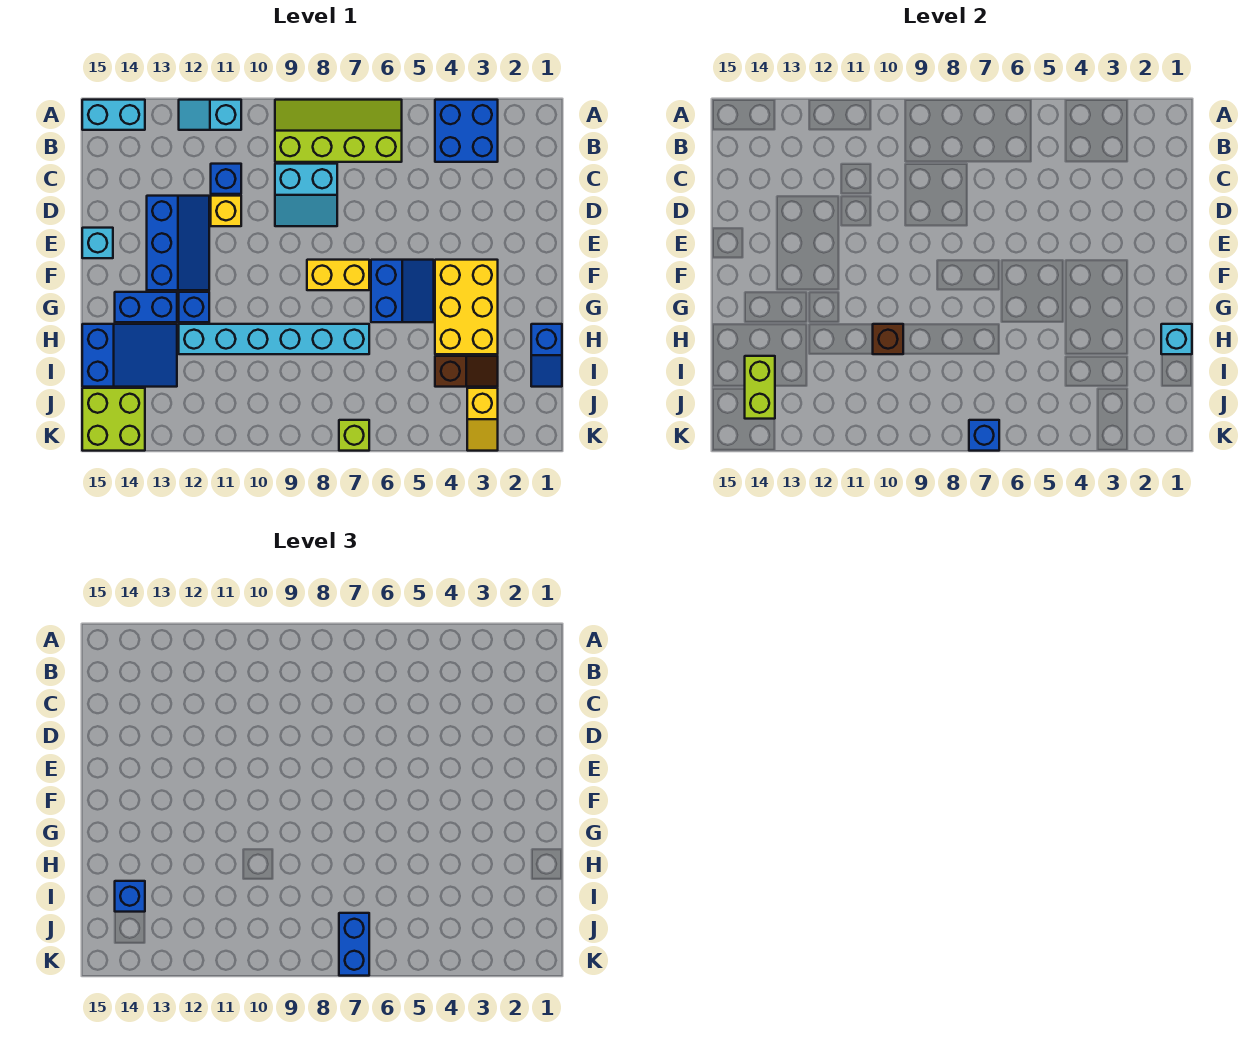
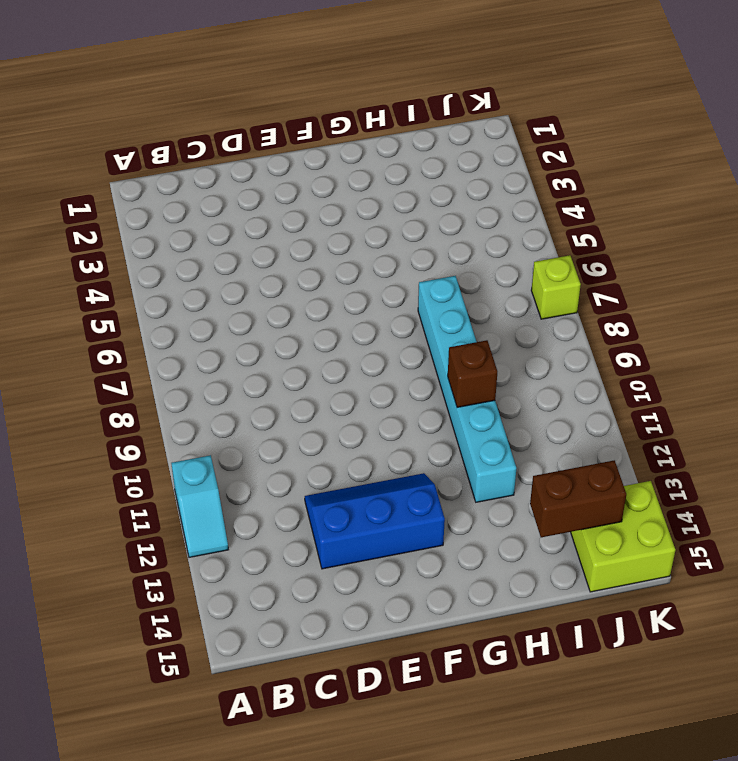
brown brick I14:J14 level 2 -> lime brick I14:J14 level 2
none -> blue brick A3:B4 level 1
none -> lime slope A6:B9 level 1 top B
none -> cyan brick A14:A15 level 1

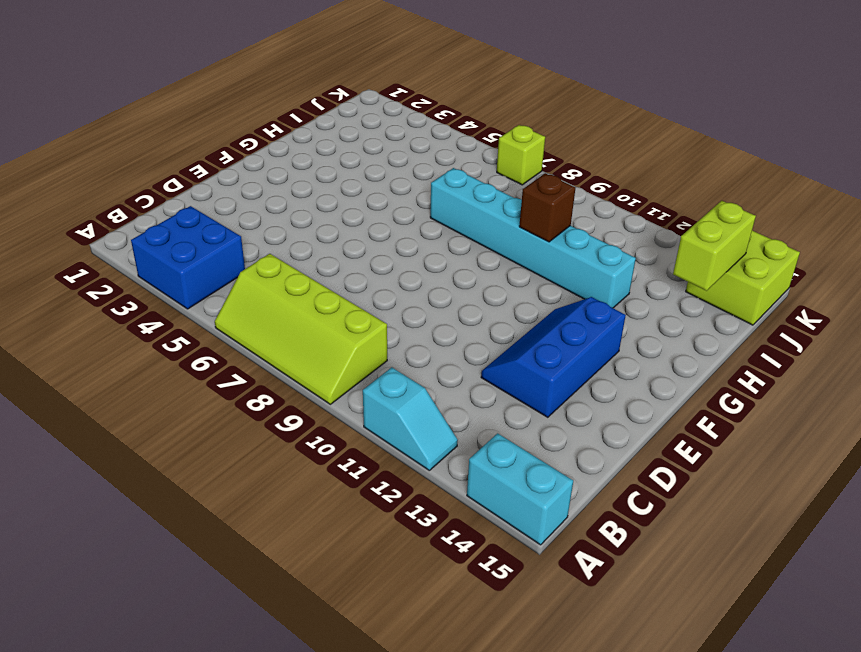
none -> cyan slope C8:D9 level 1 top C
none -> blue brick C11 level 1
none -> yellow brick D11 level 1

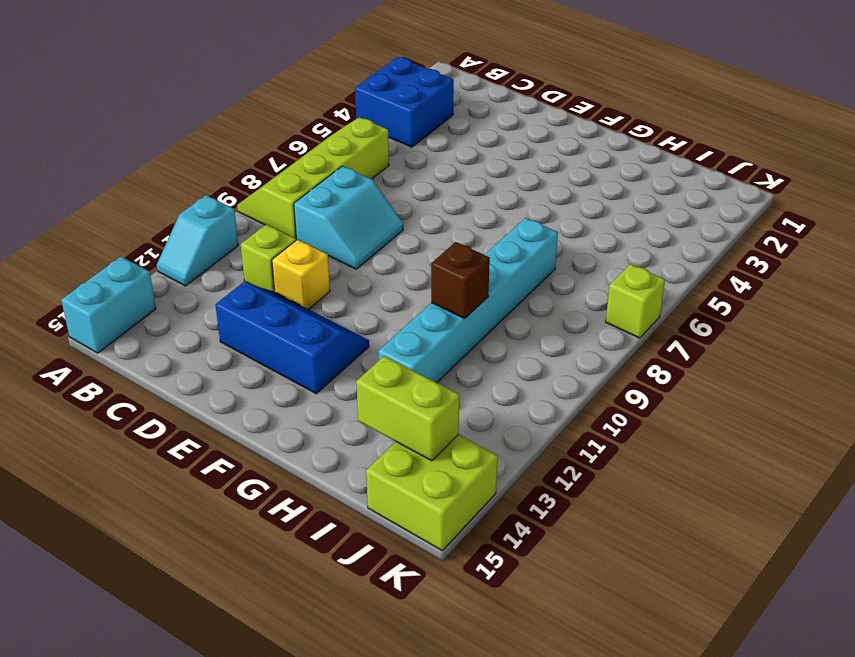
lime brick C11 level 1 -> blue brick C11 level 1
none -> cyan brick E15 level 1
none -> yellow brick F3:H4 level 1
none -> blue slope F5:G6 level 1 top 6

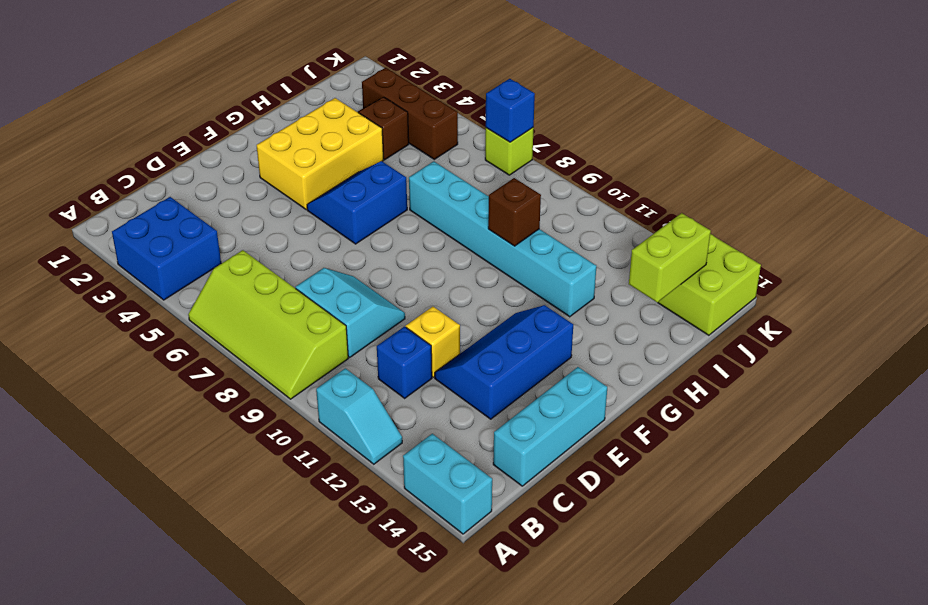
cyan brick C15:E15 level 1 -> cyan brick E15 level 1
brown brick J3:J5 level 1 -> yellow slope J3:K3 level 1 top J
none -> yellow brick F7:F8 level 1
none -> blue brick G12 level 1
none -> blue brick G13:G14 level 1

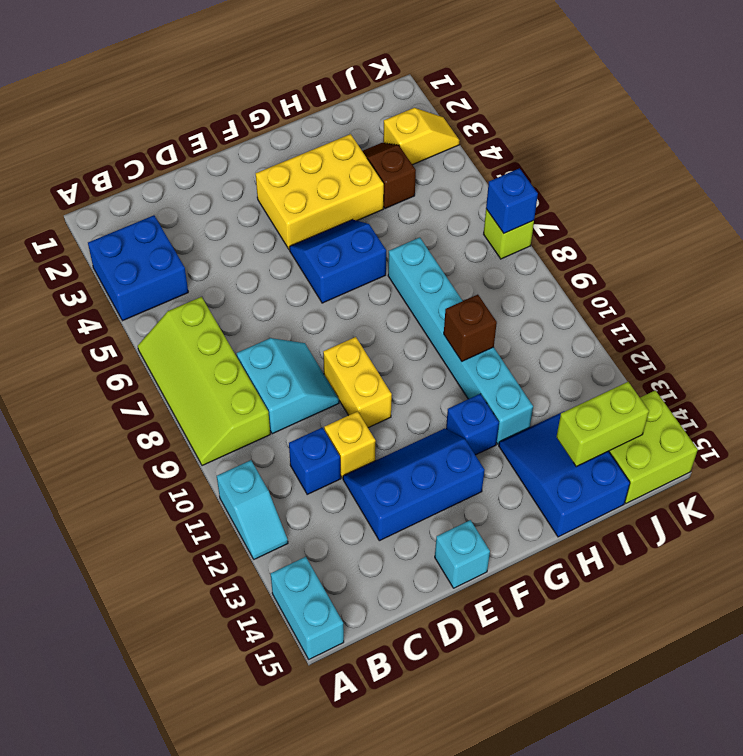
yellow brick E9:E10 level 1 -> yellow brick F7:F8 level 1
none -> blue brick G13:G14 level 1
none -> blue slope H1:I1 level 1 top H
none -> cyan brick H1 level 2

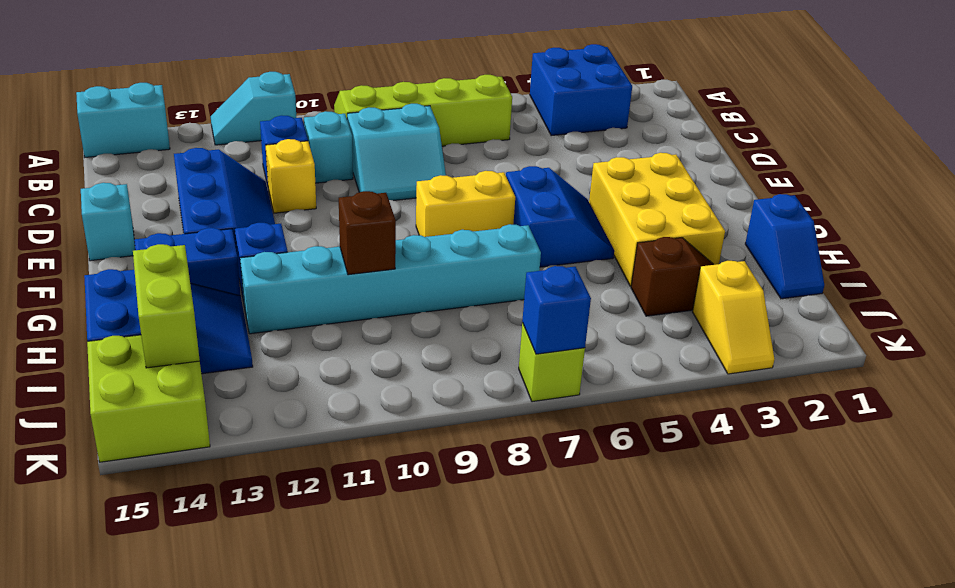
cyan brick C10 level 1 -> cyan brick H1 level 2
none -> blue brick I14 level 3
none -> blue brick J7:K7 level 3

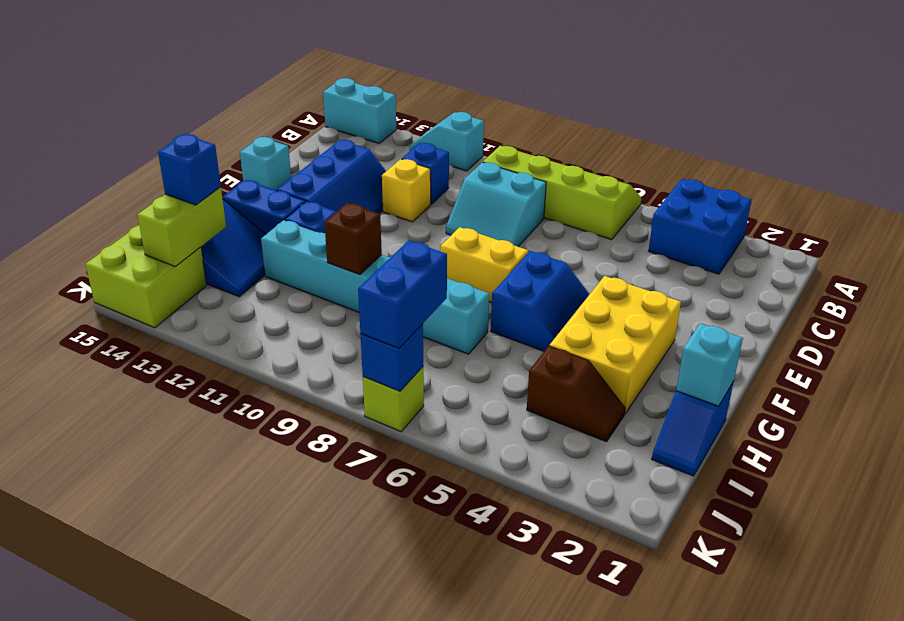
none -> yellow slope J3:K3 level 1 top J

